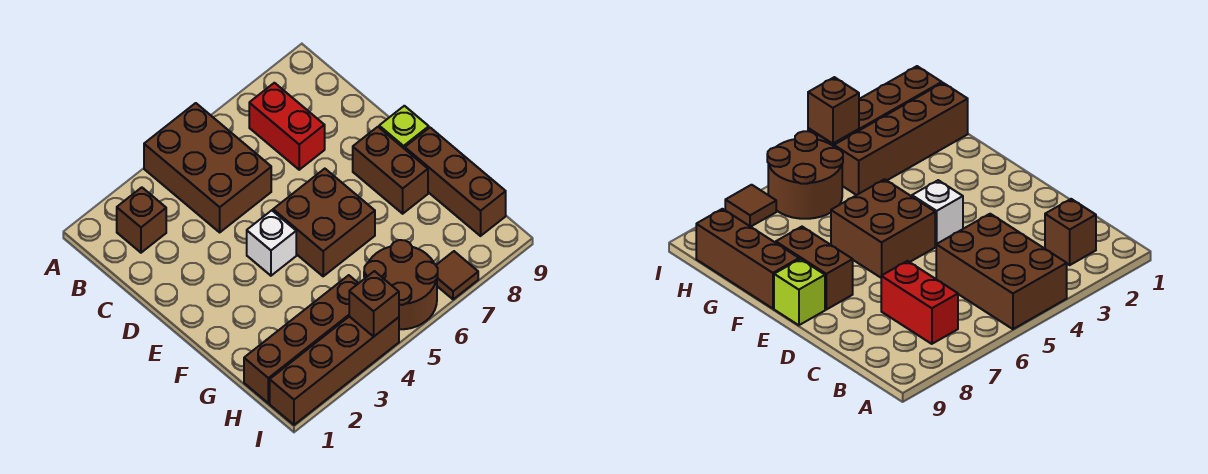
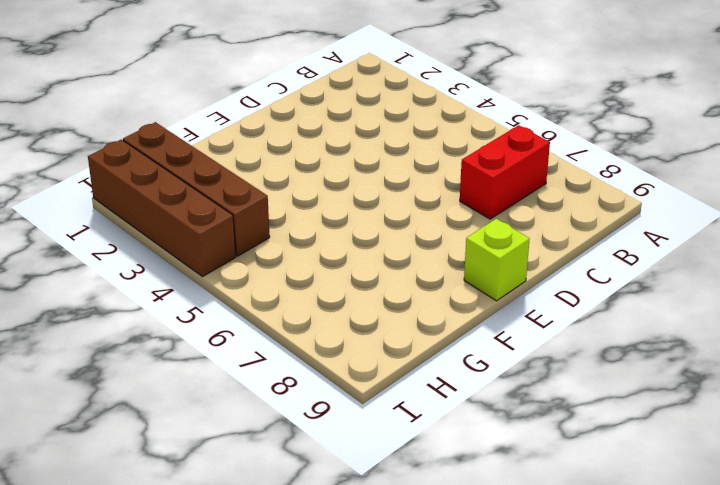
none -> brown brick A4:C5 level 1
none -> brown brick B2 level 1
none -> white brick E4 level 1

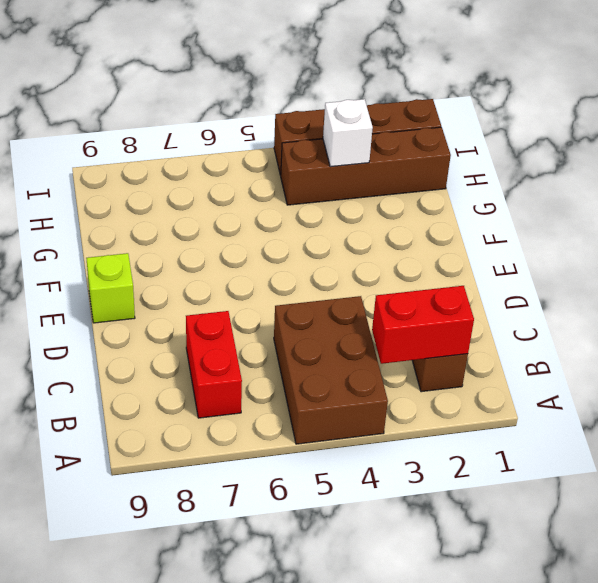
red brick B2:B3 level 2 -> none
white brick H3 level 2 -> white brick E4 level 1
none -> brown brick E5:F6 level 1
none -> brown brick E8:F8 level 1
none -> brown brick F9:H9 level 1

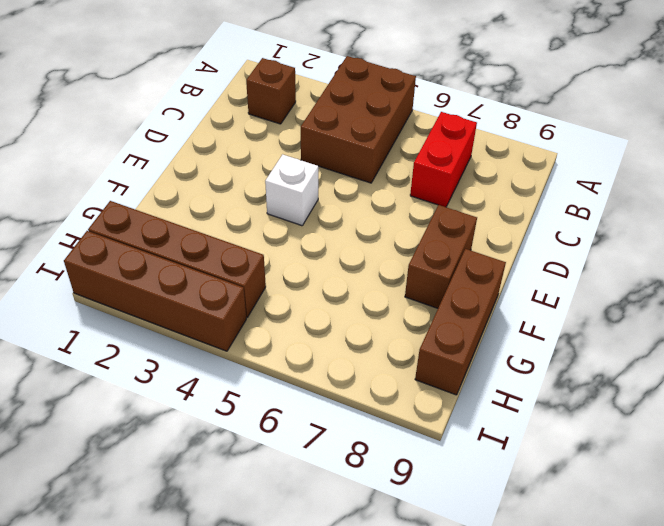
none -> brown brick E5:F6 level 1
none -> lime brick E9 level 1
none -> brown round brick H5:I6 level 1

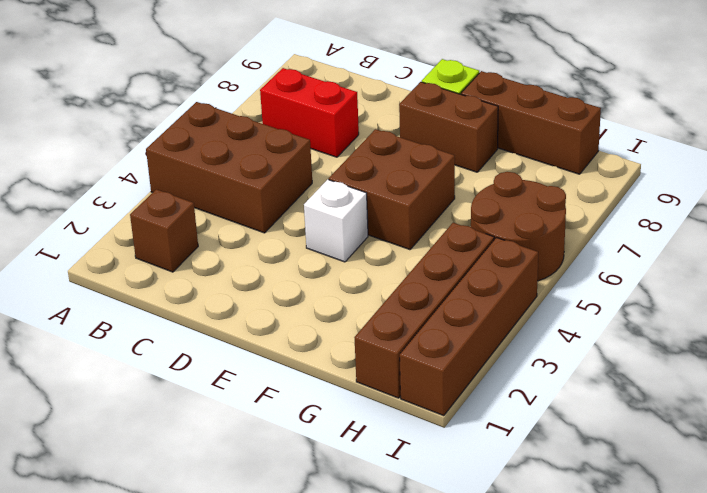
none -> brown tile I7 level 1
none -> brown brick I4 level 2

